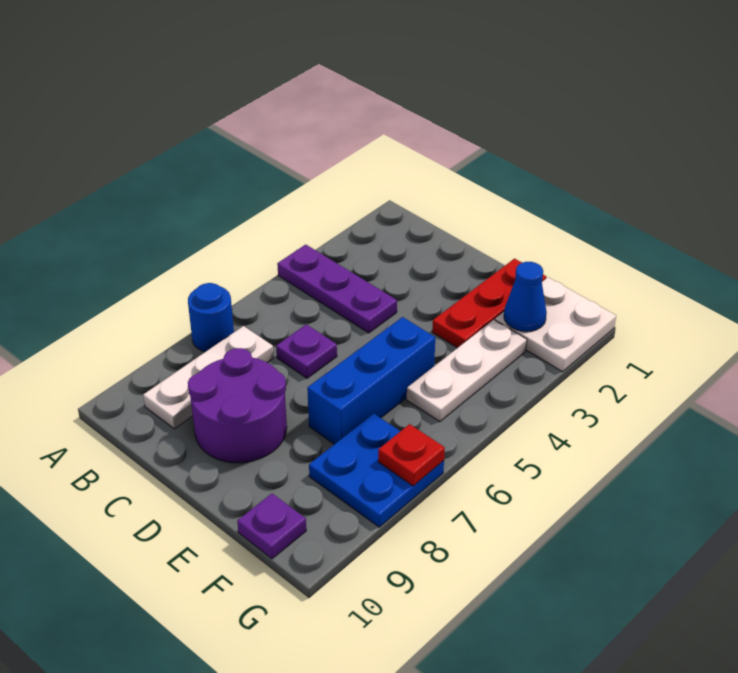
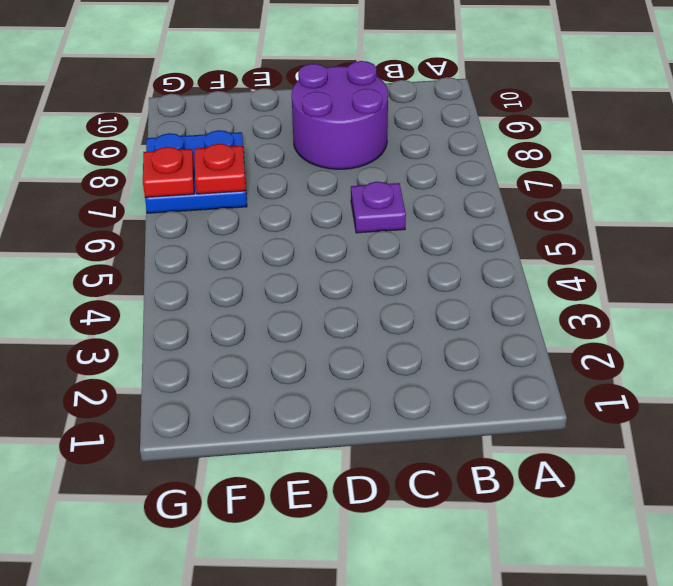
red plate F7 level 2 -> none
none -> purple plate A4:C4 level 1
none -> blue round brick A7 level 1
none -> white plate B7:B9 level 1

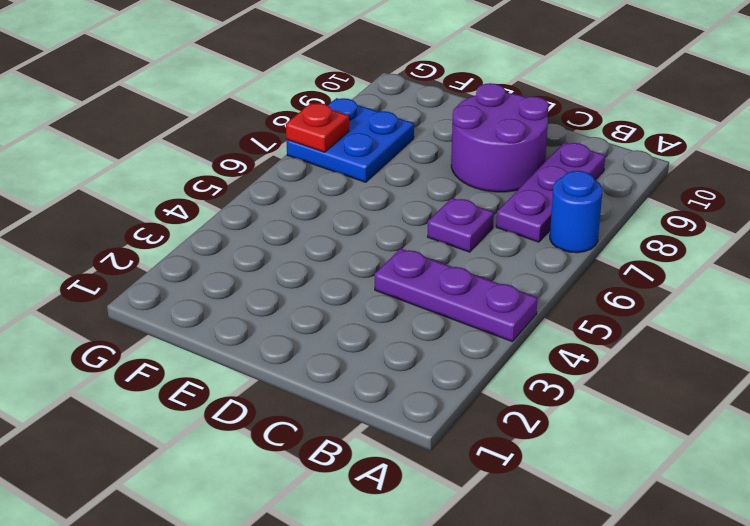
purple plate B7:B9 level 1 -> white plate B7:B9 level 1
none -> red plate E1:E3 level 1
none -> blue brick E5:E7 level 1
none -> white plate F1:G2 level 1

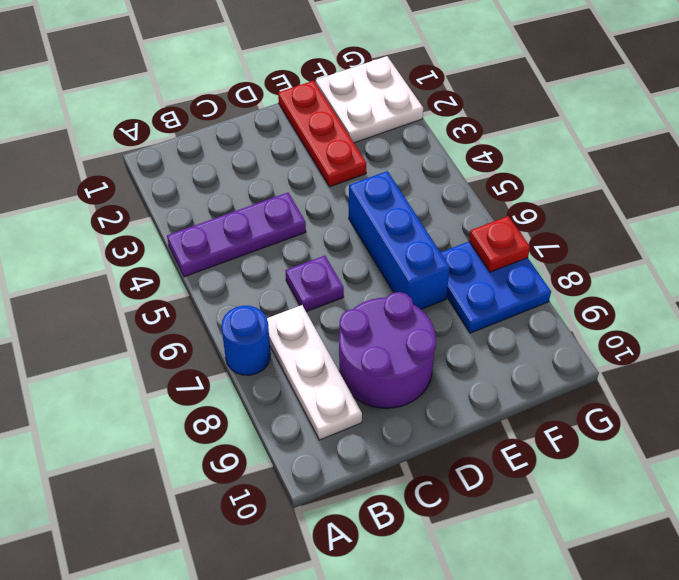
none -> white plate F3:F5 level 1
none -> purple plate F10 level 1
none -> blue cone F2 level 2

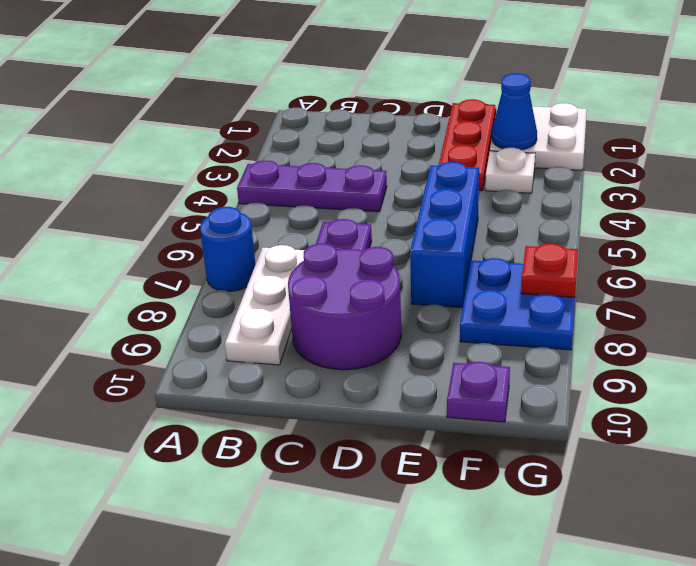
white plate F3 level 1 -> white plate F3:F5 level 1

